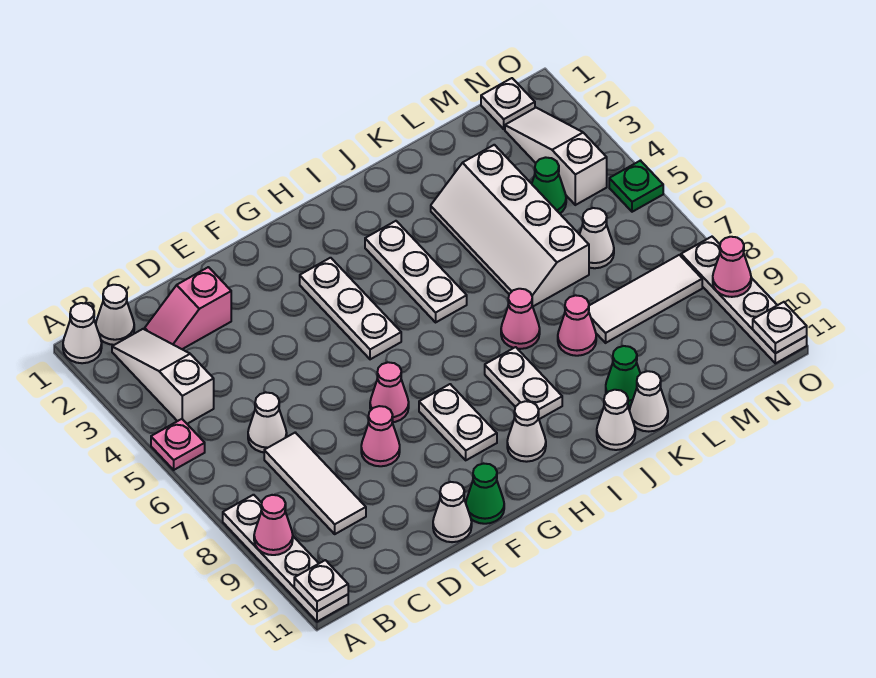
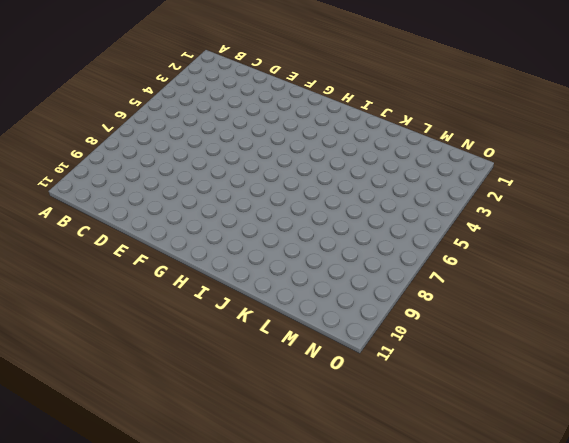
none -> white cone A1 level 1
none -> pink plate A5 level 1
none -> white plate A8:A11 level 1
none -> white cone B1 level 1

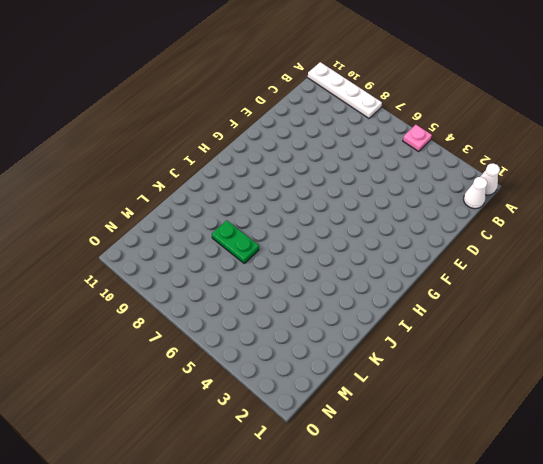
green plate K7:K8 level 1 -> pink cone K8 level 1
none -> white slope B2:B4 level 1 top 4
none -> pink slope C2:D2 level 1 top D
none -> white cone C6 level 1
none -> white tile C7:C9 level 1

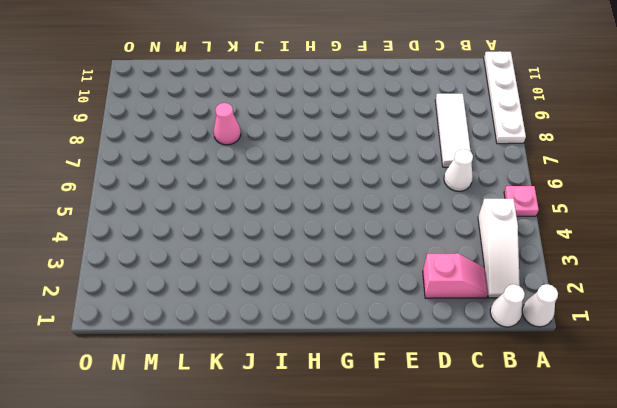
none -> pink cone E8 level 1
none -> white cone E11 level 1
none -> pink cone F7 level 1
none -> green cone F11 level 1

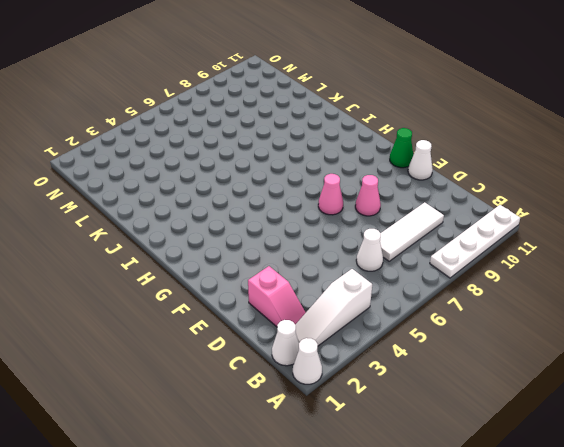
none -> pink plate A5 level 1
none -> white plate G3:G5 level 1
none -> white plate G8:G9 level 1
none -> white cone H10 level 1

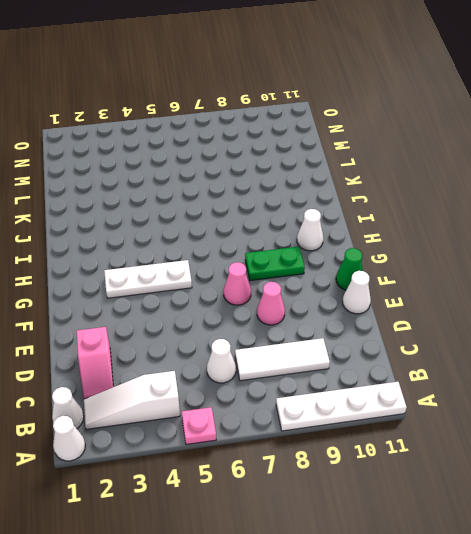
green plate G8:G9 level 1 -> white plate G8:G9 level 1
none -> white plate I3:I5 level 1
none -> white plate I8:I9 level 1
none -> pink cone J7 level 1
none -> white cone J11 level 1

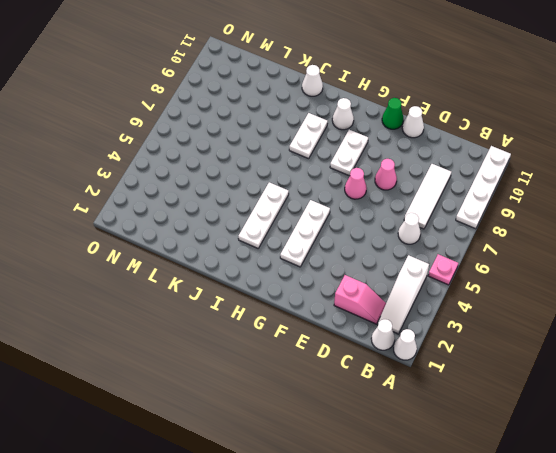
none -> pink cone J7 level 1
none -> white slope K3:L6 level 1 top L
none -> pink cone K8 level 1
none -> green cone K10 level 1

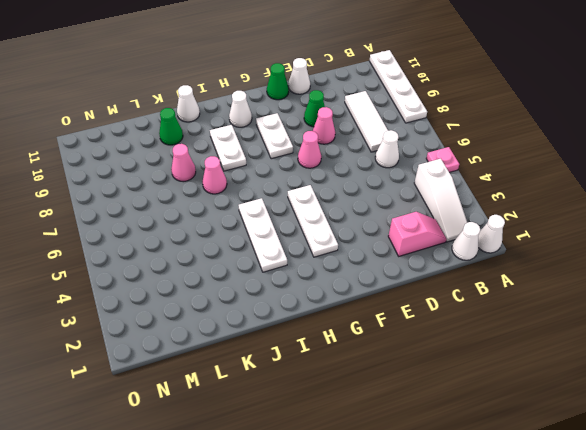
green cone E9 level 1 -> green cone M4 level 1
none -> white slope K3:L6 level 1 top L
none -> white cone K11 level 1
none -> white tile L8:N8 level 1
none -> white cone M6 level 1

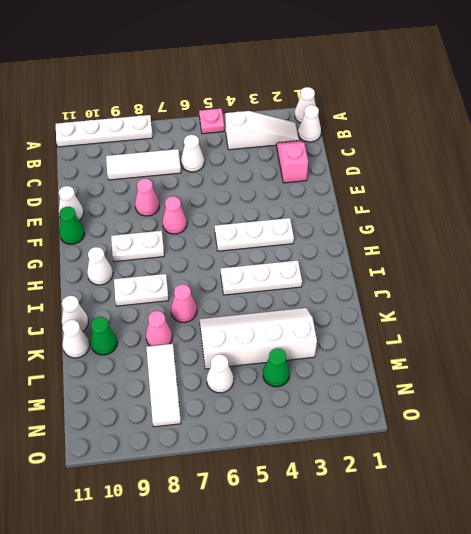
none -> white plate N1 level 1
none -> white slope N2:N4 level 1 top 4
none -> green plate O5 level 1
none -> white plate O8:O11 level 1

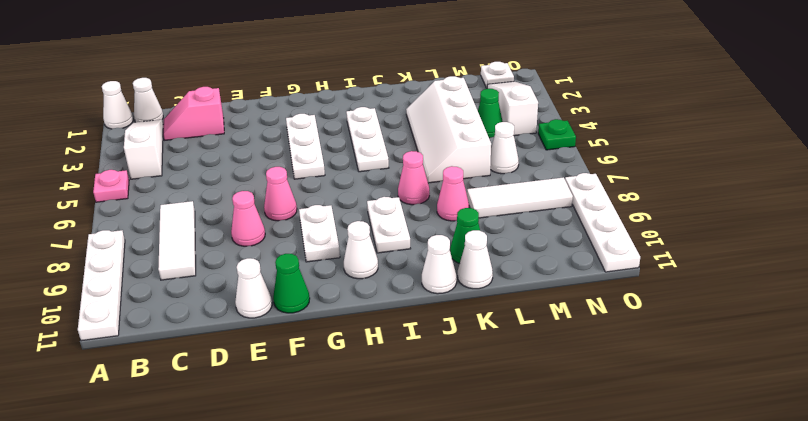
none -> white cone C6 level 1
none -> pink cone A9 level 2
none -> white plate A11 level 2
none -> pink cone O9 level 2

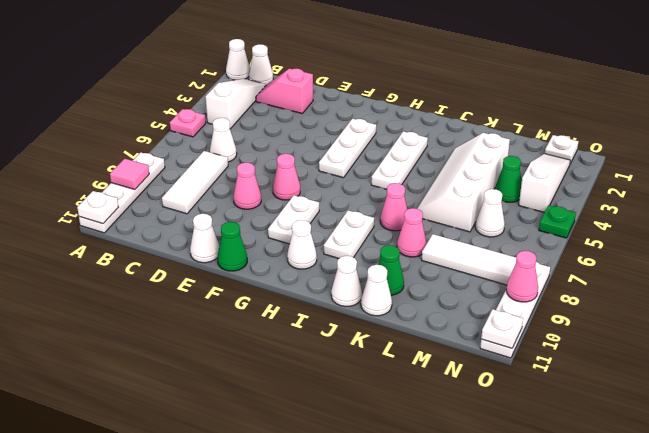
pink tile A9 level 2 -> pink cone A9 level 2

